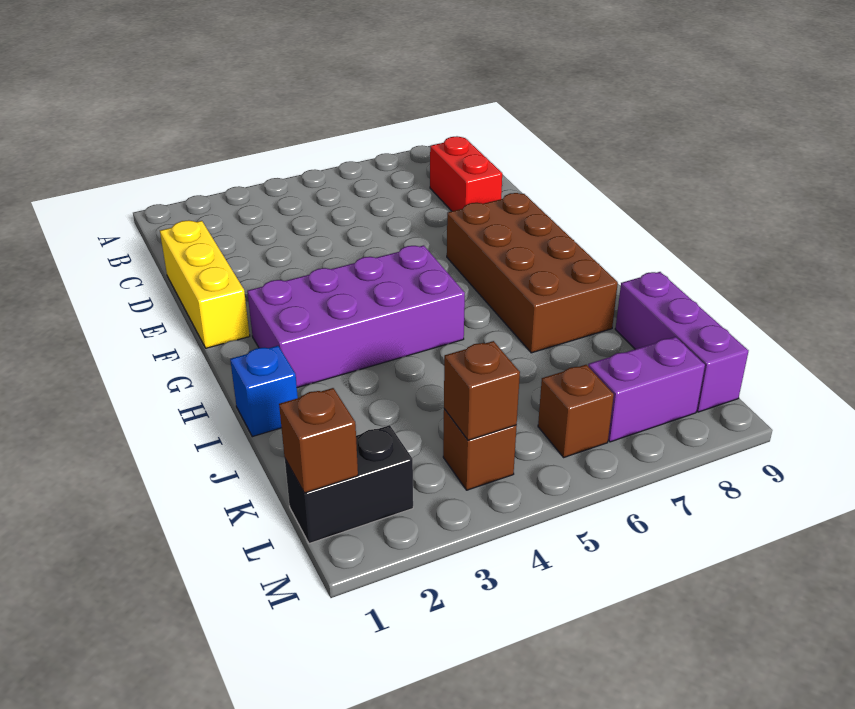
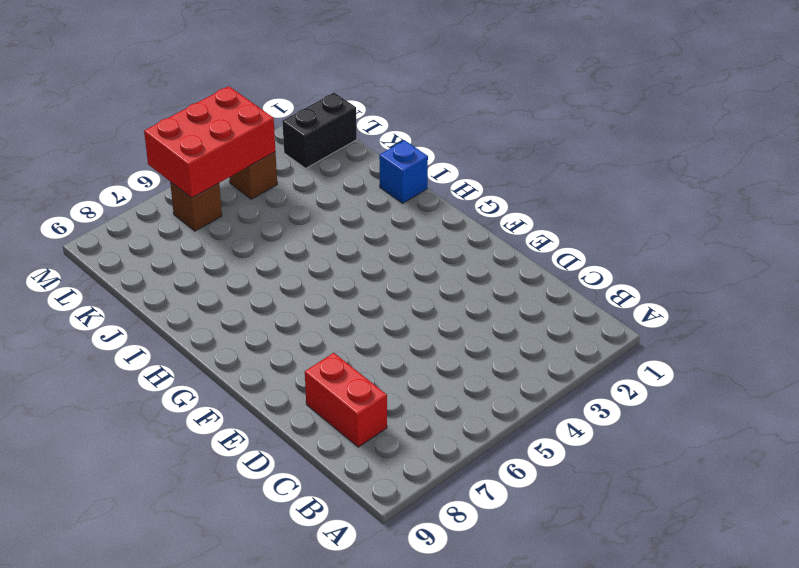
red brick L4:M6 level 2 -> brown brick L4 level 2
none -> yellow brick D1:F1 level 1
none -> brown brick F7:I8 level 1
none -> purple brick G2:H5 level 1

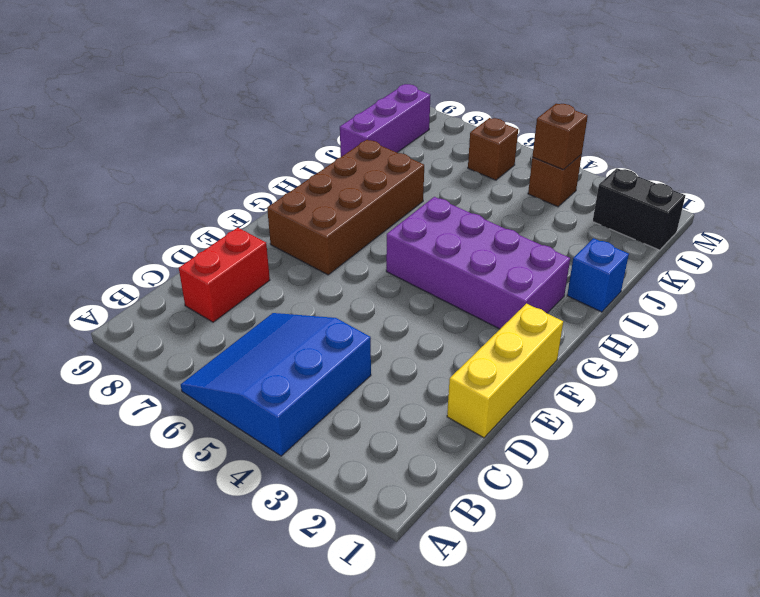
blue slope A4:C6 level 1 top 4 -> none
none -> purple brick L7:L8 level 1
none -> brown brick L1 level 2

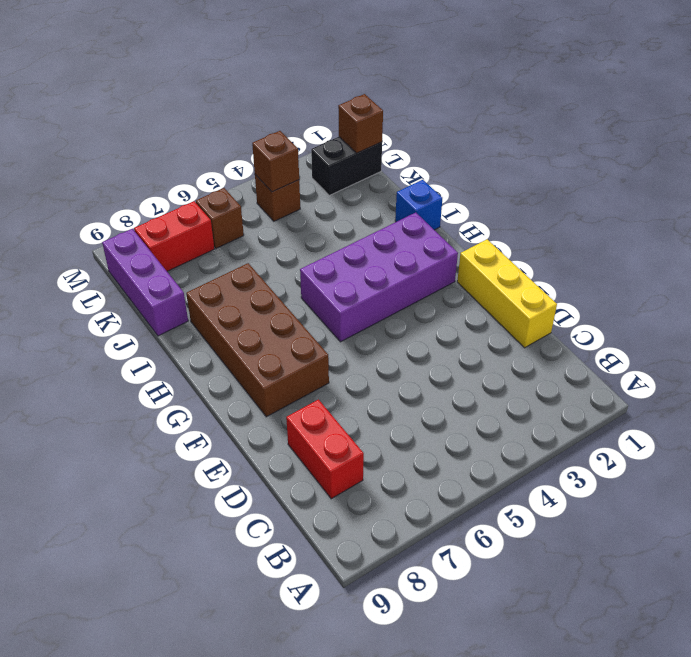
red brick L7:L8 level 1 -> purple brick L7:L8 level 1

